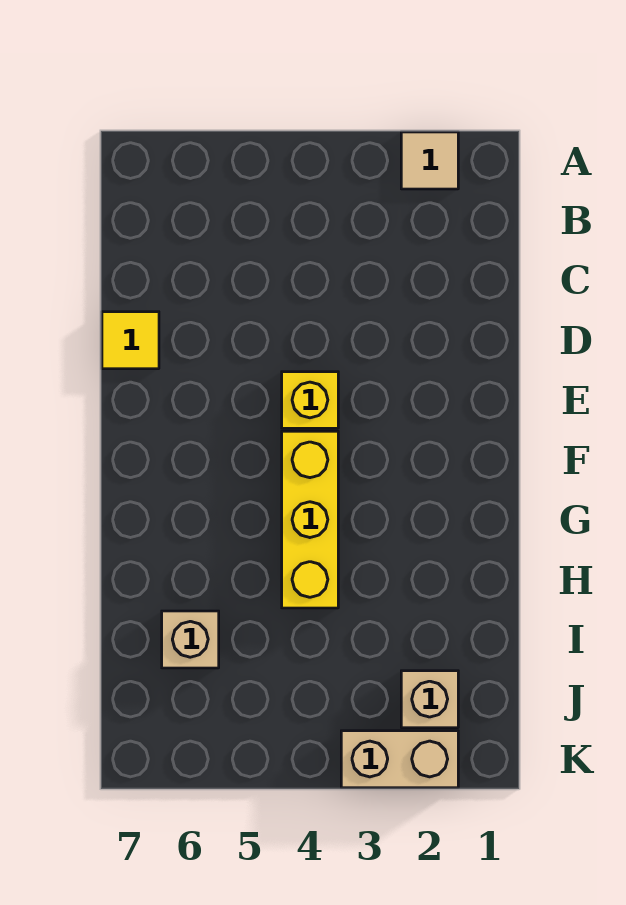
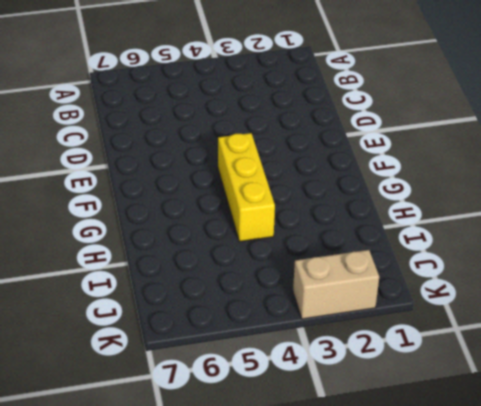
none -> tan tile A2 level 1
none -> yellow tile D7 level 1

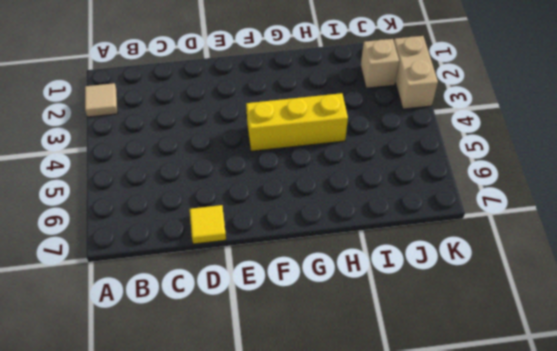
none -> yellow brick E4 level 1
none -> tan brick I6 level 1

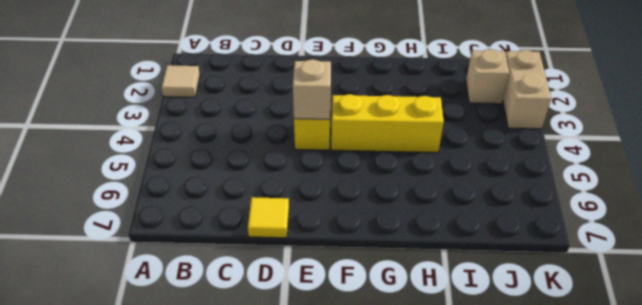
tan brick E4 level 2 -> tan brick I6 level 1

